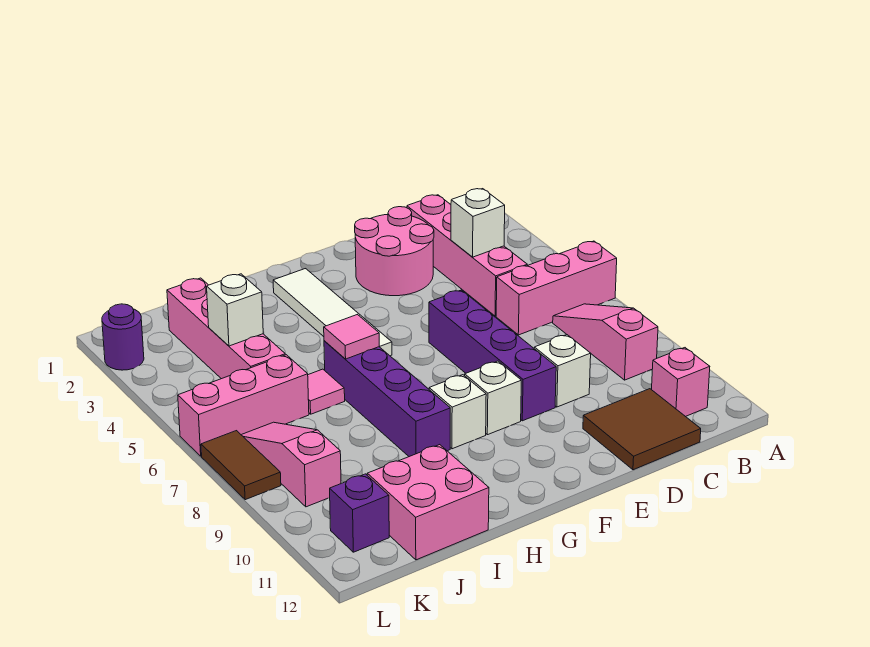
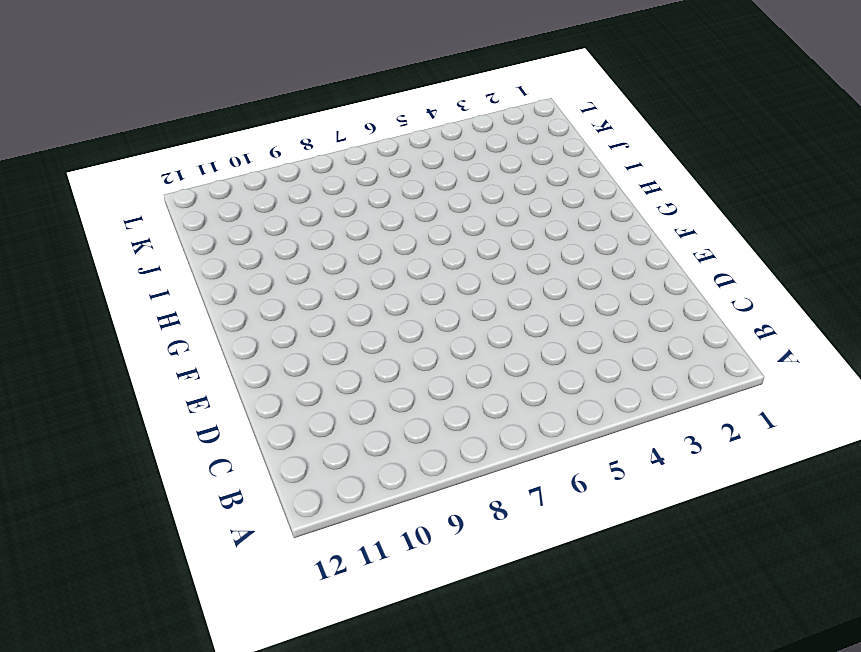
none -> pink brick A6:C6 level 1
none -> pink slope B7:B9 level 1 top 9
none -> pink brick B11 level 1

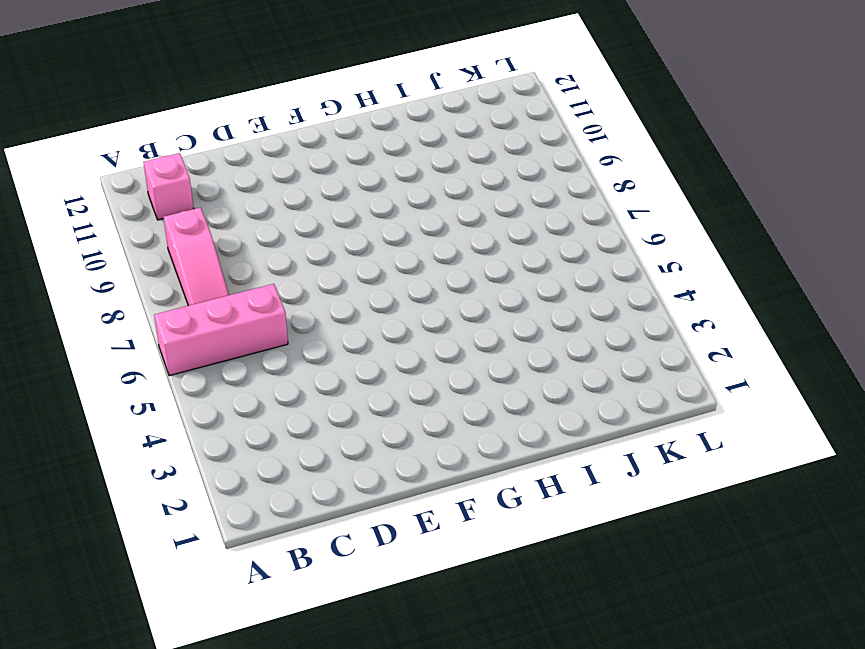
none -> pink brick C2:C5 level 1
none -> brown tile C11:D12 level 1
none -> pink round brick D2:E3 level 1

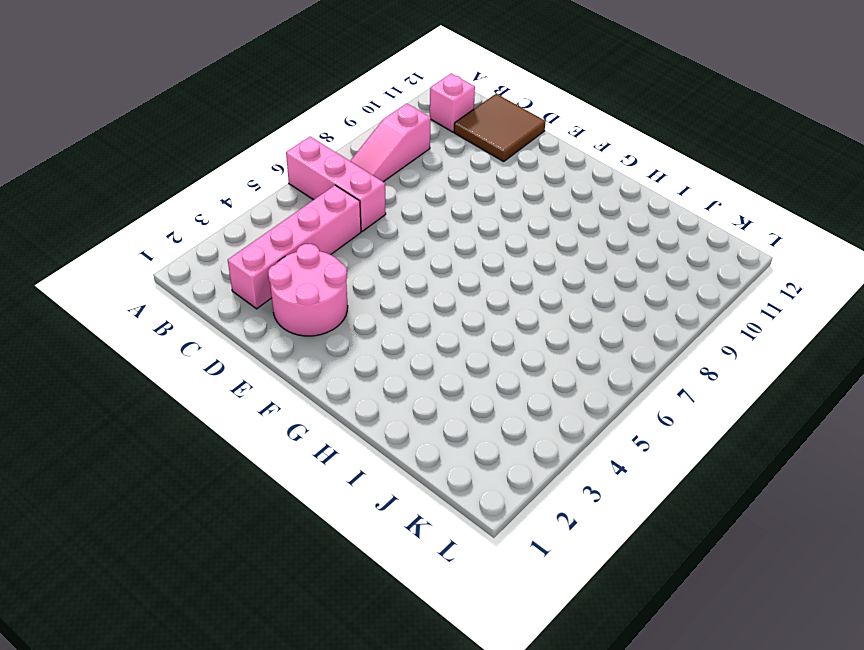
none -> white brick D9 level 1
none -> purple brick E6:E9 level 1
none -> white brick F9 level 1

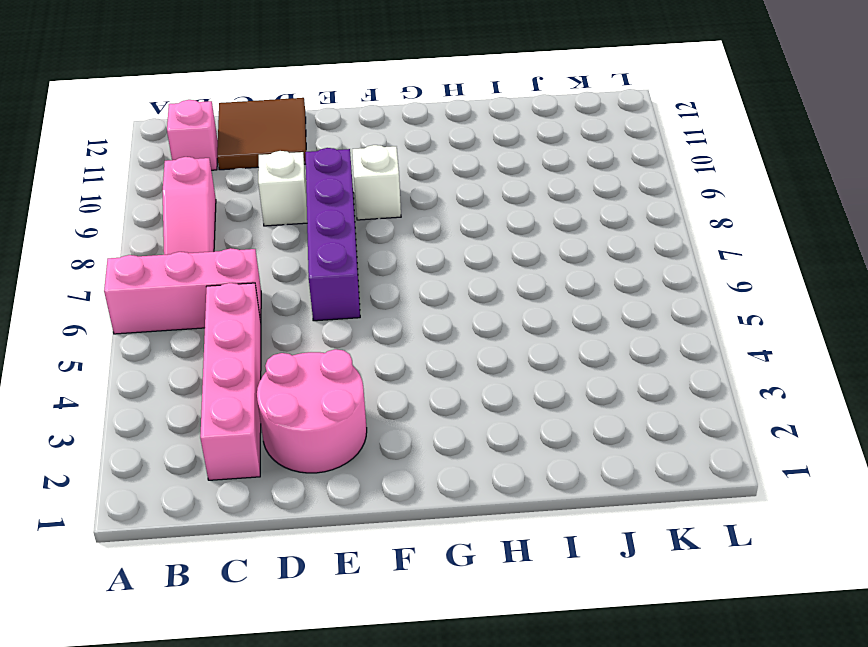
none -> white tile G2:G5 level 1
none -> white brick G9 level 1
none -> purple brick H6:H9 level 1

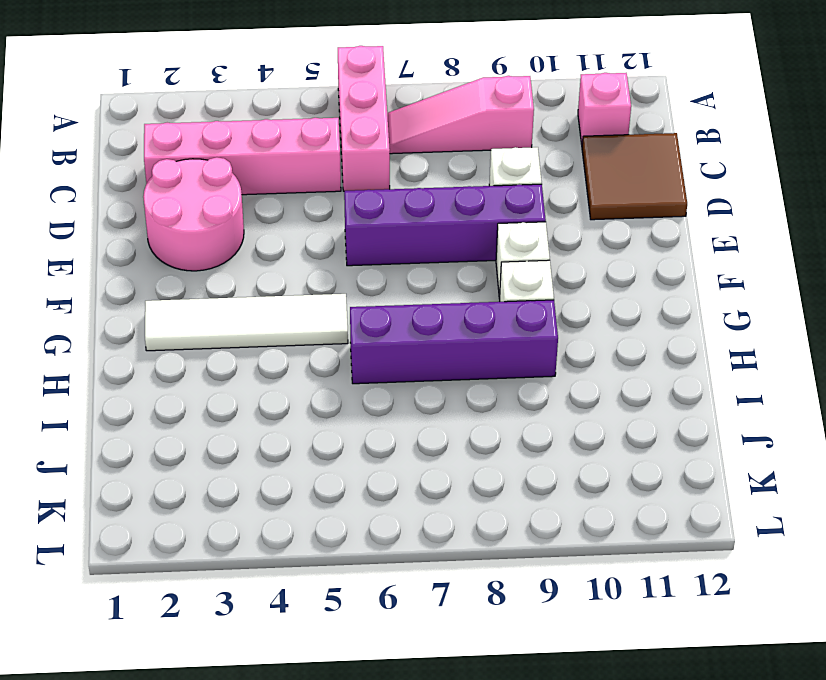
none -> pink tile I6 level 1
none -> pink brick I11:J12 level 1
none -> pink brick J2:J5 level 1

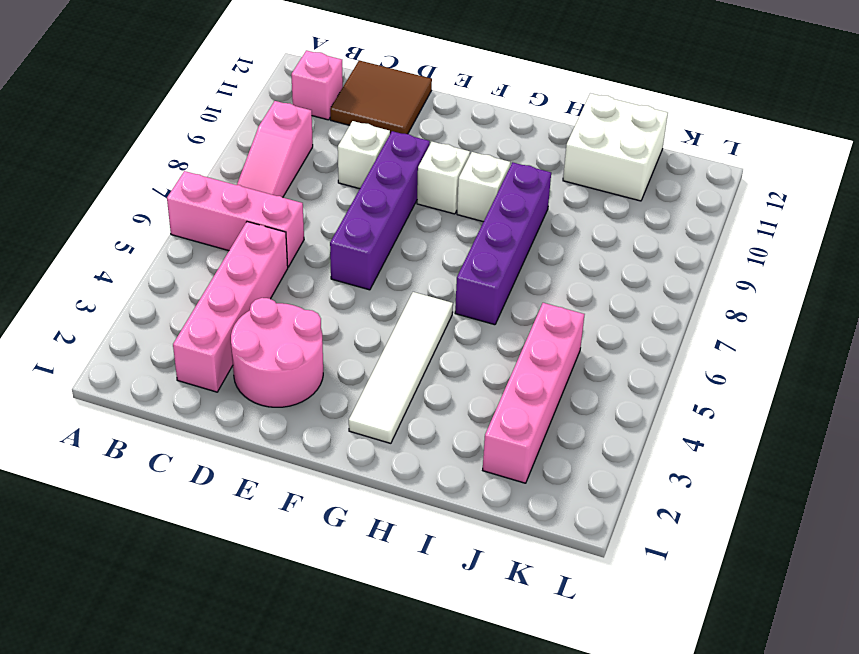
white brick I11:J12 level 1 -> pink brick I11:J12 level 1
none -> pink tile I6 level 1
none -> pink brick J6:L6 level 1
none -> pink slope K7:K9 level 1 top 9

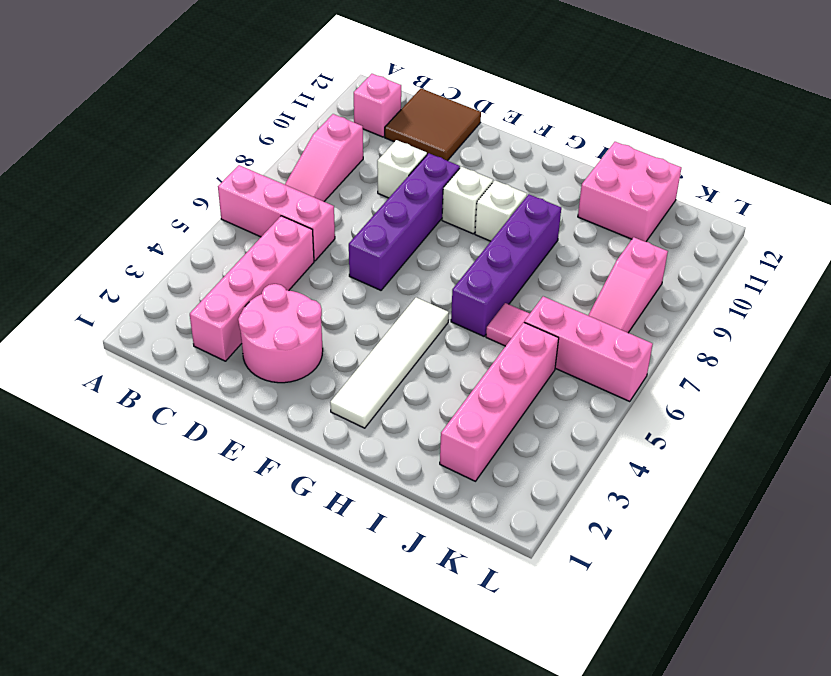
none -> purple brick K11 level 1
none -> purple round brick L2 level 1
none -> brown tile L7:L8 level 1

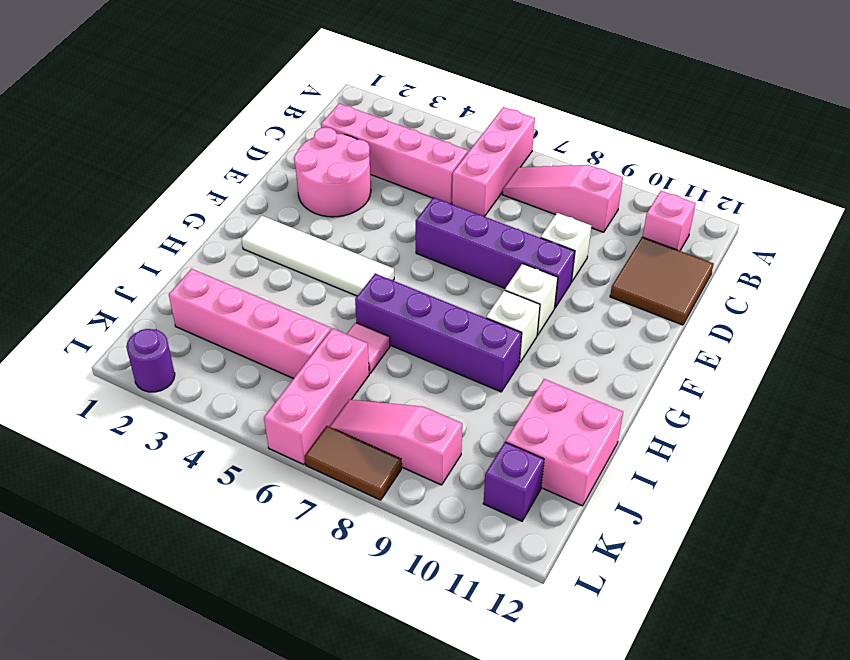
none -> white brick C4 level 2
none -> pink tile H6 level 2
none -> white brick J4 level 2

